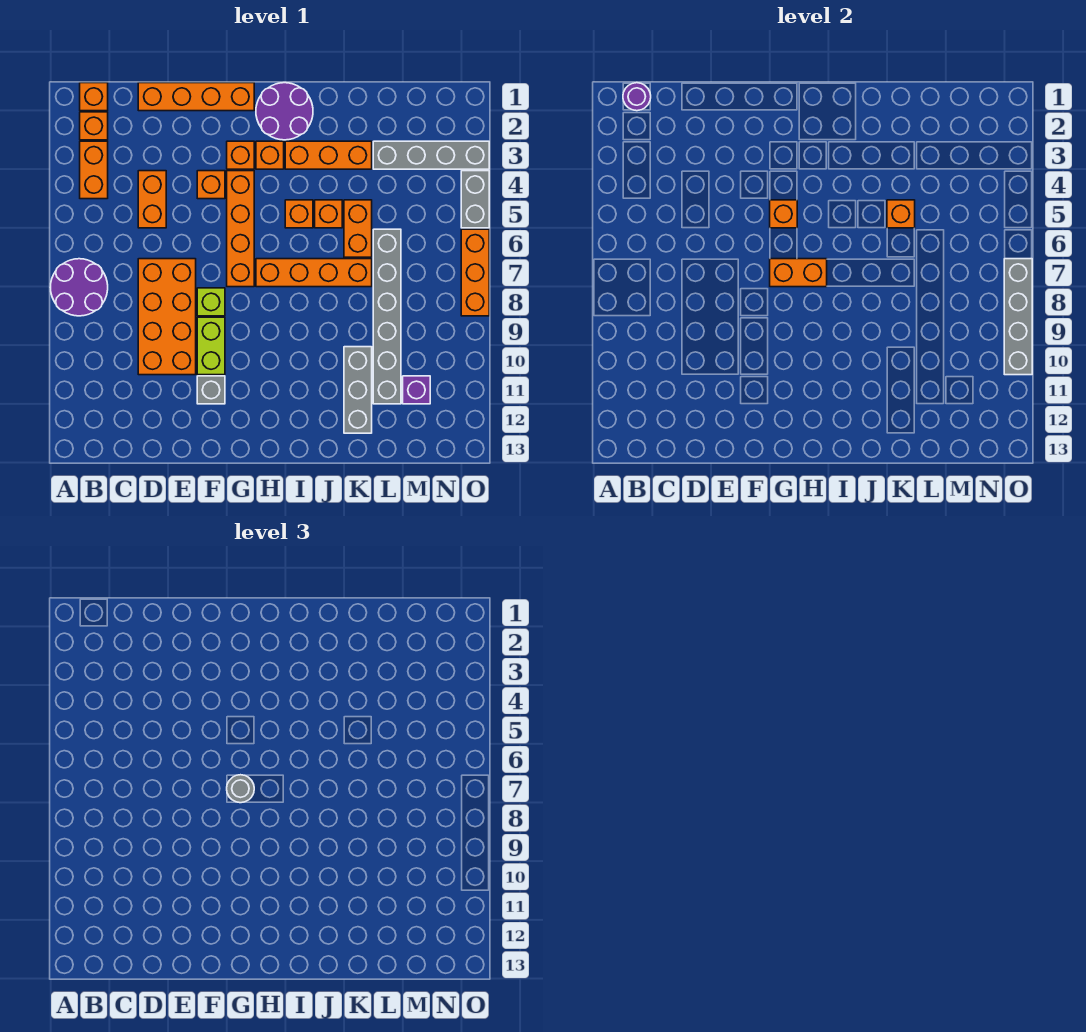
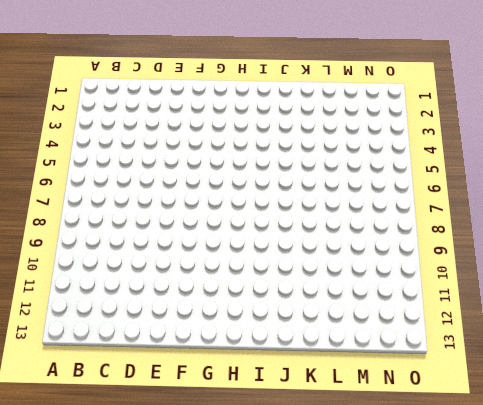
none -> purple round brick A7:B8 level 1
none -> orange brick B1 level 1
none -> orange brick B2 level 1
none -> orange brick B3:B4 level 1

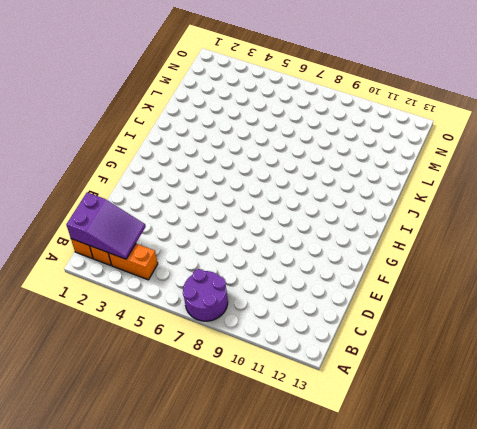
purple slope B1:C3 level 2 top 1 -> purple round brick B1 level 2
none -> orange brick D1:G1 level 1
none -> orange brick D4:D5 level 1
none -> orange brick D7:E10 level 1
none -> orange brick F4 level 1

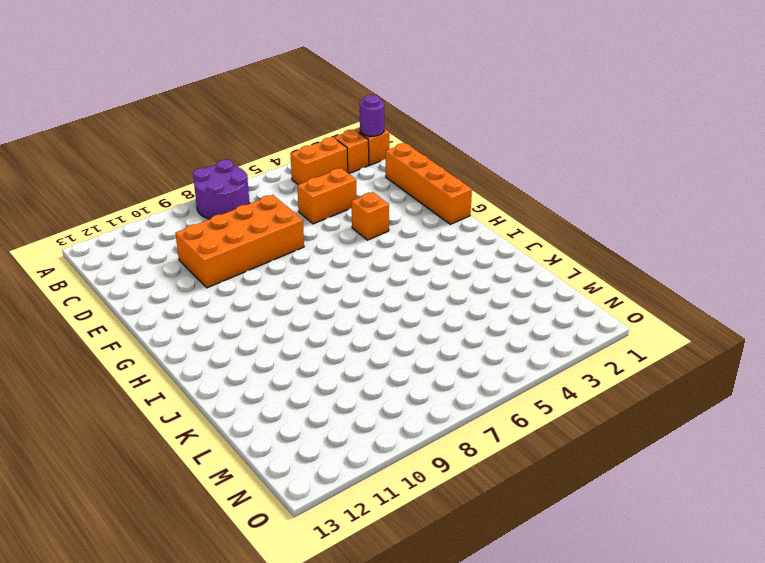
none -> lime brick F8 level 1
none -> lime brick F9:F10 level 1
none -> grey brick F11 level 1
none -> orange brick G3 level 1

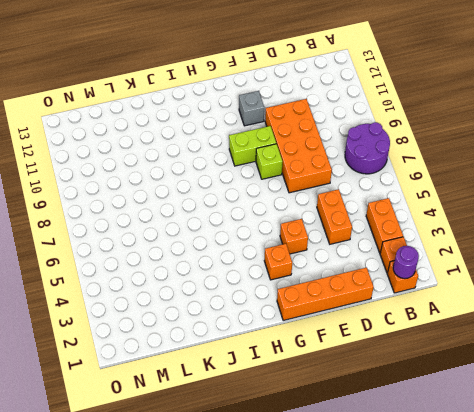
lime brick F9:G9 level 1 -> lime brick F9:F10 level 1
none -> orange brick G4:G7 level 1
none -> purple round brick H1:I2 level 1
none -> orange brick H3 level 1
none -> orange brick H7:K7 level 1

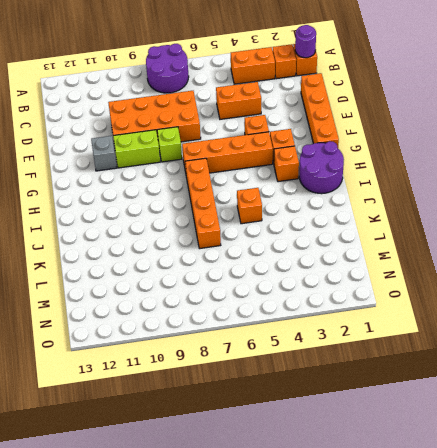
none -> orange brick I3:K3 level 1
none -> orange brick I5 level 1
none -> orange brick K5:K6 level 1
none -> grey brick K10:K12 level 1

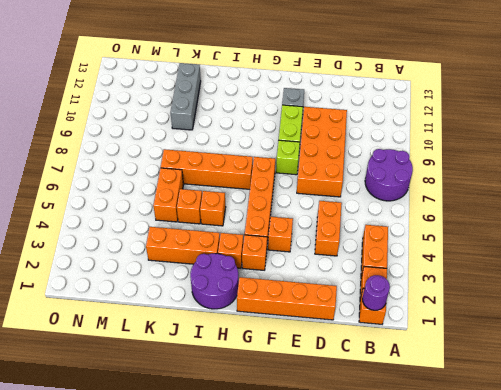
none -> grey brick L3:O3 level 1
none -> grey brick L6:L11 level 1
none -> purple brick M11 level 1
none -> grey brick O4:O5 level 1

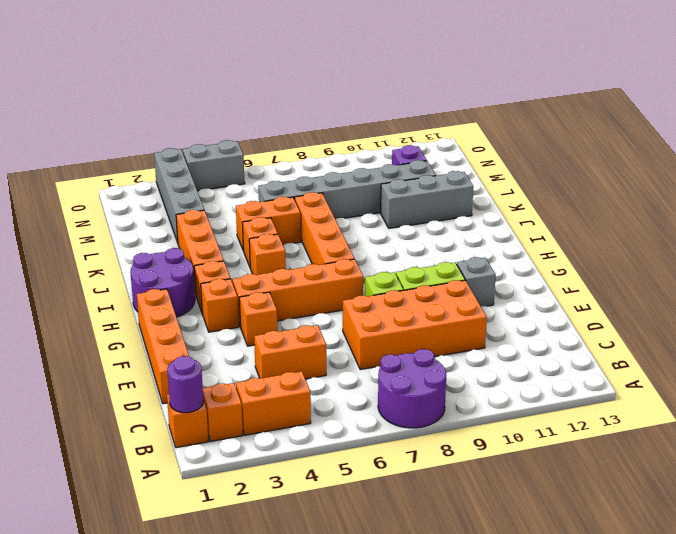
none -> orange brick O6:O8 level 1
none -> orange brick G5 level 2
none -> orange brick G7:H7 level 2
none -> orange brick K5 level 2

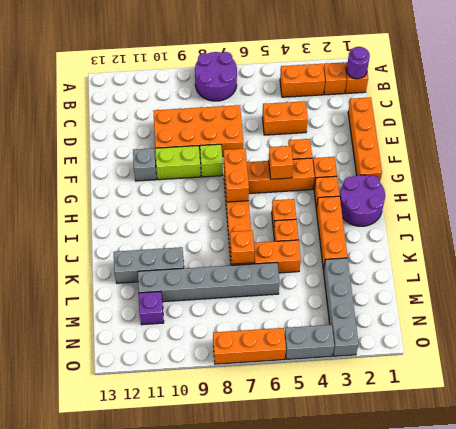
orange brick K7 level 2 -> orange brick K5 level 2
none -> grey brick O7:O10 level 2
none -> grey round brick G7 level 3

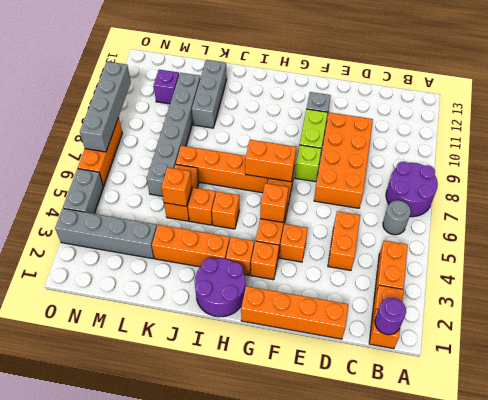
grey round brick B6 level 1 -> grey round brick G7 level 3

